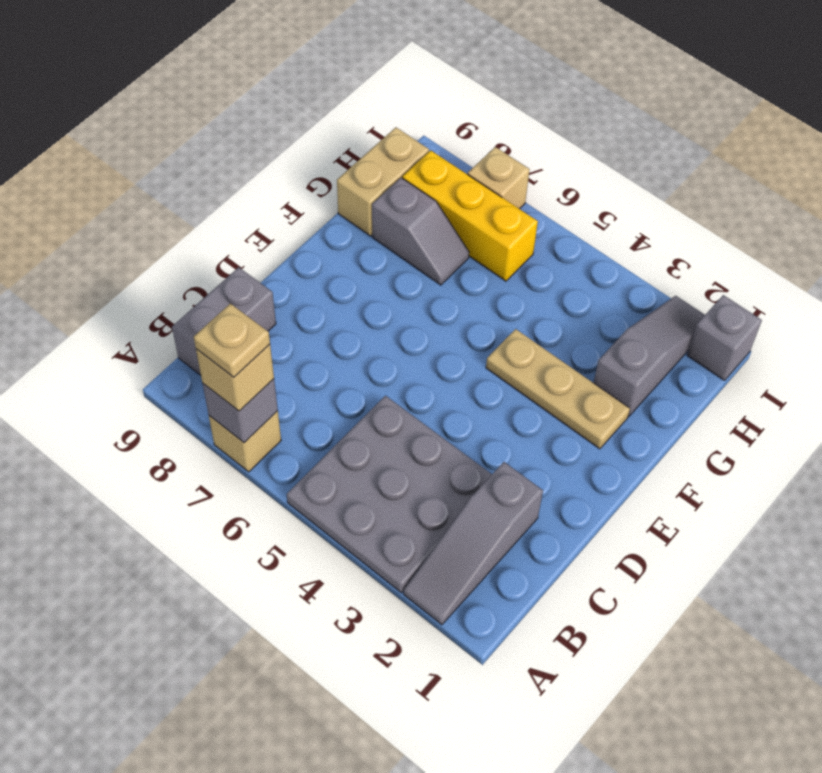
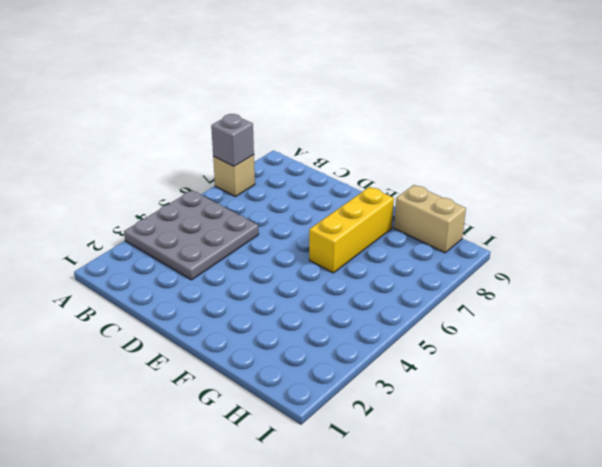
yellow brick F6:F8 level 1 -> yellow brick H6:H8 level 1
none -> grey slope A2:C2 level 1 top C
none -> grey brick B9:C9 level 1
none -> tan plate F2:F4 level 1

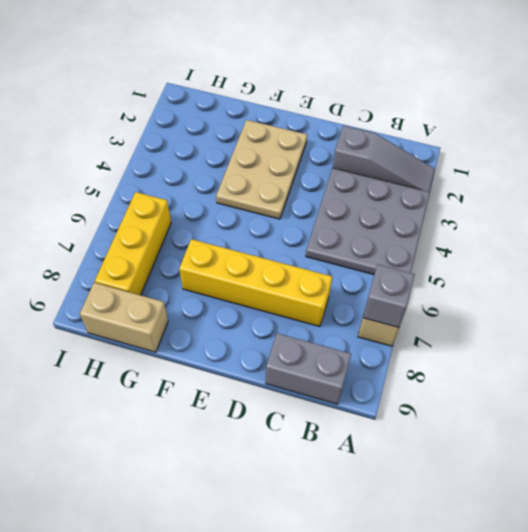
yellow brick C7:F7 level 1 -> none
tan plate E2:F4 level 1 -> tan plate F2:F4 level 1
none -> grey slope G2:I2 level 1 top G
none -> grey slope G7:G8 level 1 top 8
none -> grey brick I1 level 1

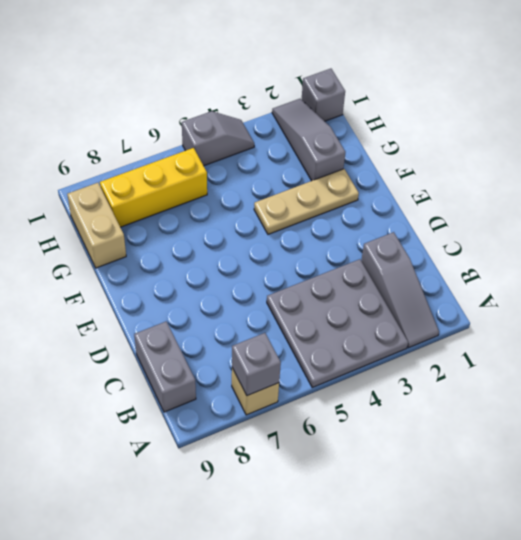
grey slope I4:I5 level 1 top 5 -> grey slope G7:G8 level 1 top 8
none -> tan brick I7 level 1
none -> tan brick A7 level 3
none -> tan plate A7 level 4

